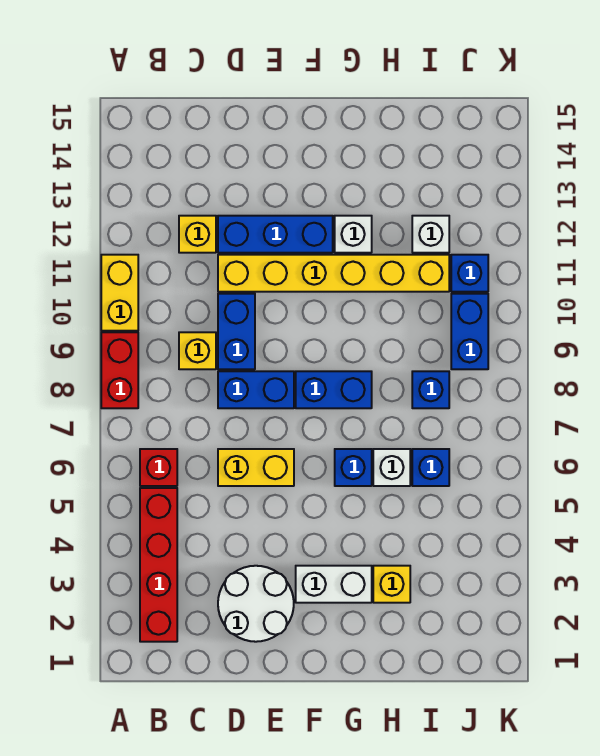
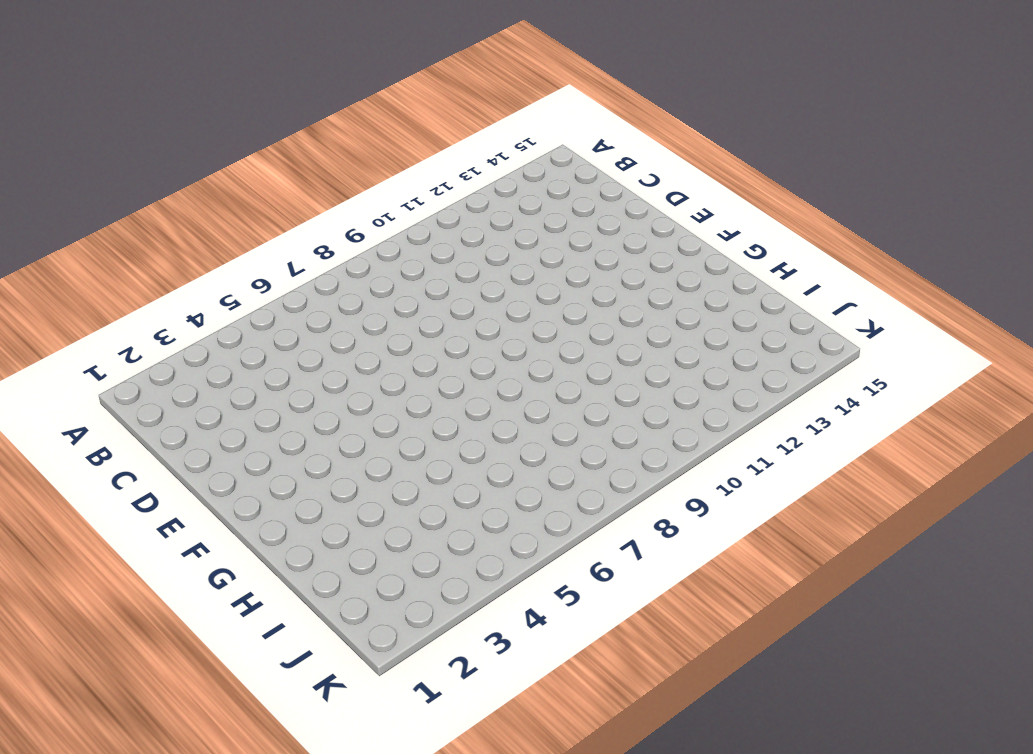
none -> red brick A8:A9 level 1
none -> yellow brick A10:A11 level 1
none -> red brick B2:B5 level 1

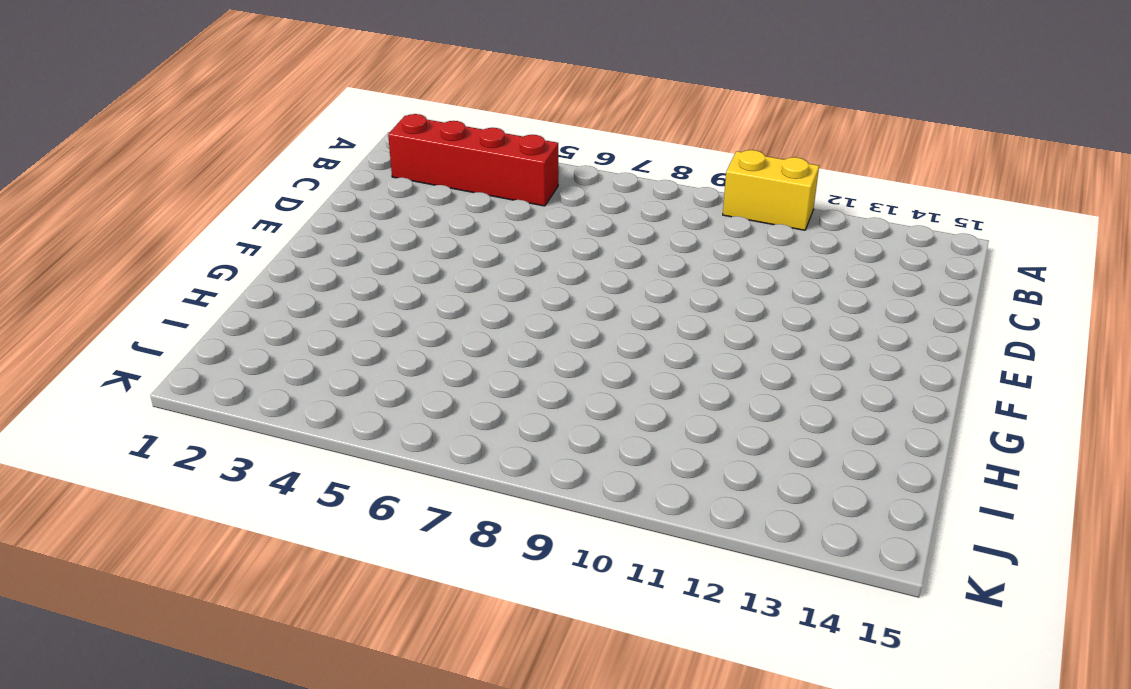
none -> red brick A8:A9 level 1
none -> red brick B6 level 1
none -> yellow brick C9 level 1

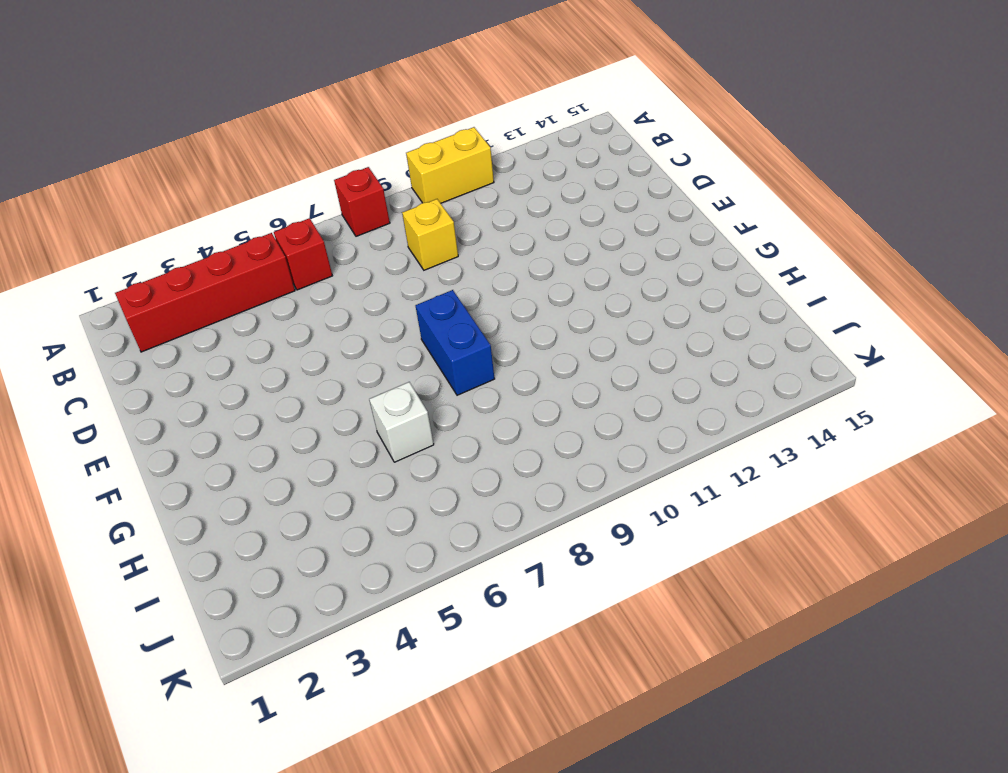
red brick A8 level 1 -> red brick A8:A9 level 1
none -> yellow brick C12 level 1
none -> white round brick D2:E3 level 1
none -> yellow brick D6:E6 level 1

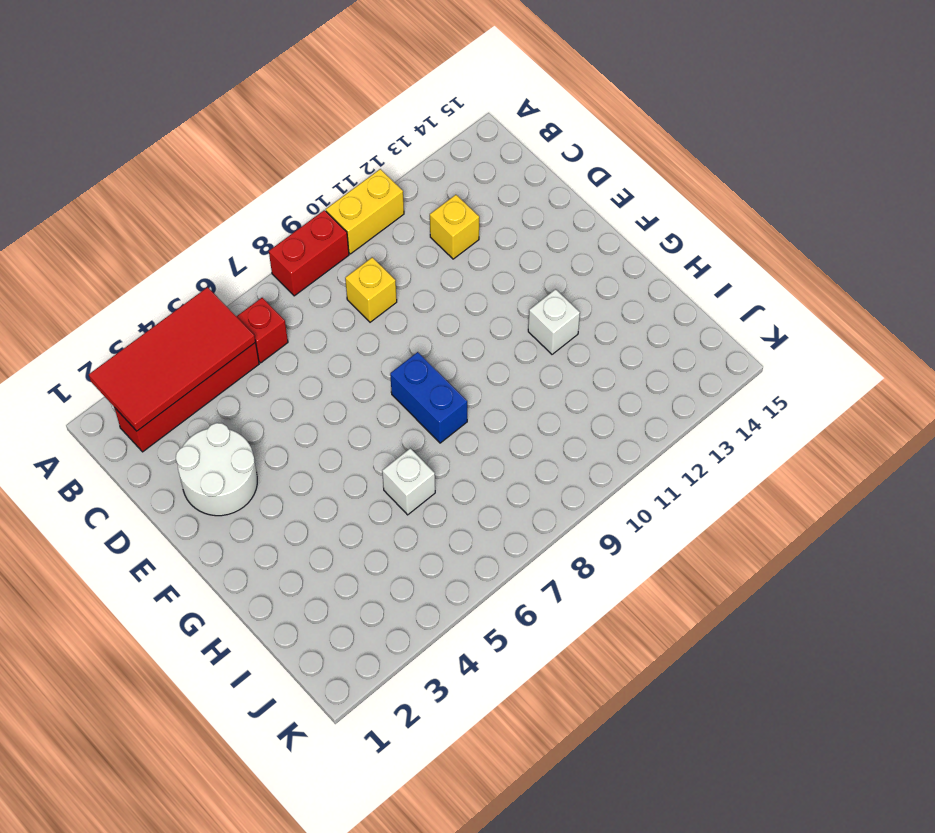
red tile A2:B5 level 2 -> none
none -> yellow brick D6:E6 level 1
none -> blue brick D8:E8 level 1
none -> blue brick D9:D10 level 1

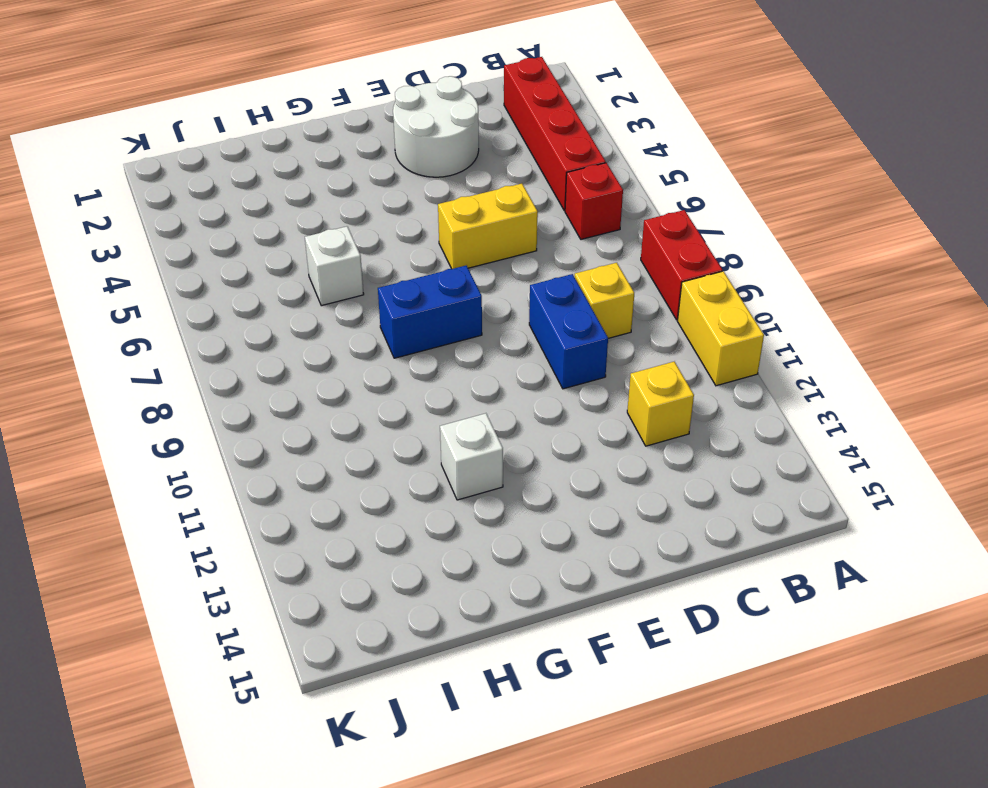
none -> blue brick D8:E8 level 1
none -> yellow brick D11:I11 level 1
none -> blue brick D12:F12 level 1

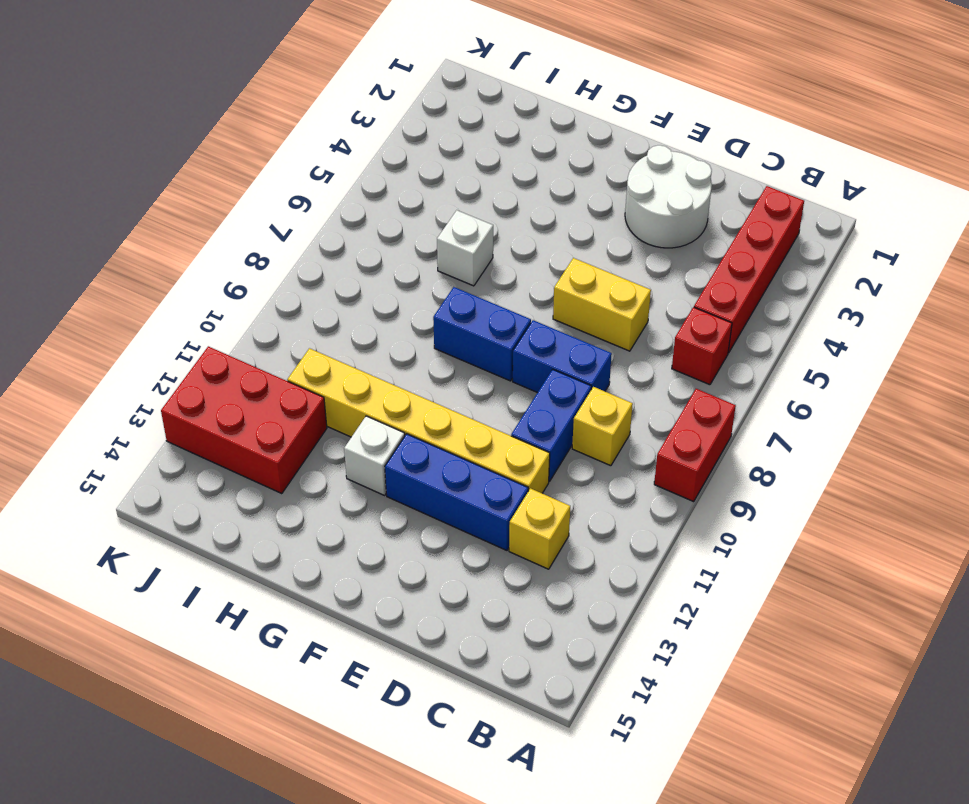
red brick I12:K13 level 1 -> white brick I12 level 1
none -> yellow brick A10:A11 level 1
none -> white brick F3:G3 level 1
none -> blue brick G6 level 1

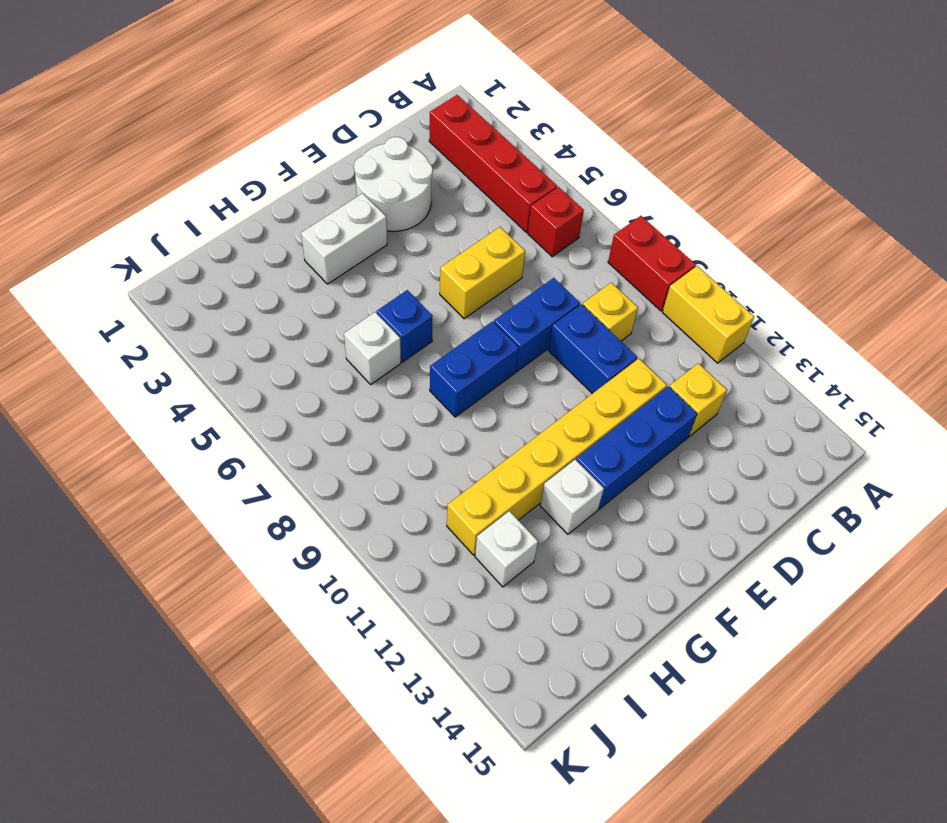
none -> yellow brick H3 level 1
none -> blue brick I6 level 1
none -> blue brick I8 level 1

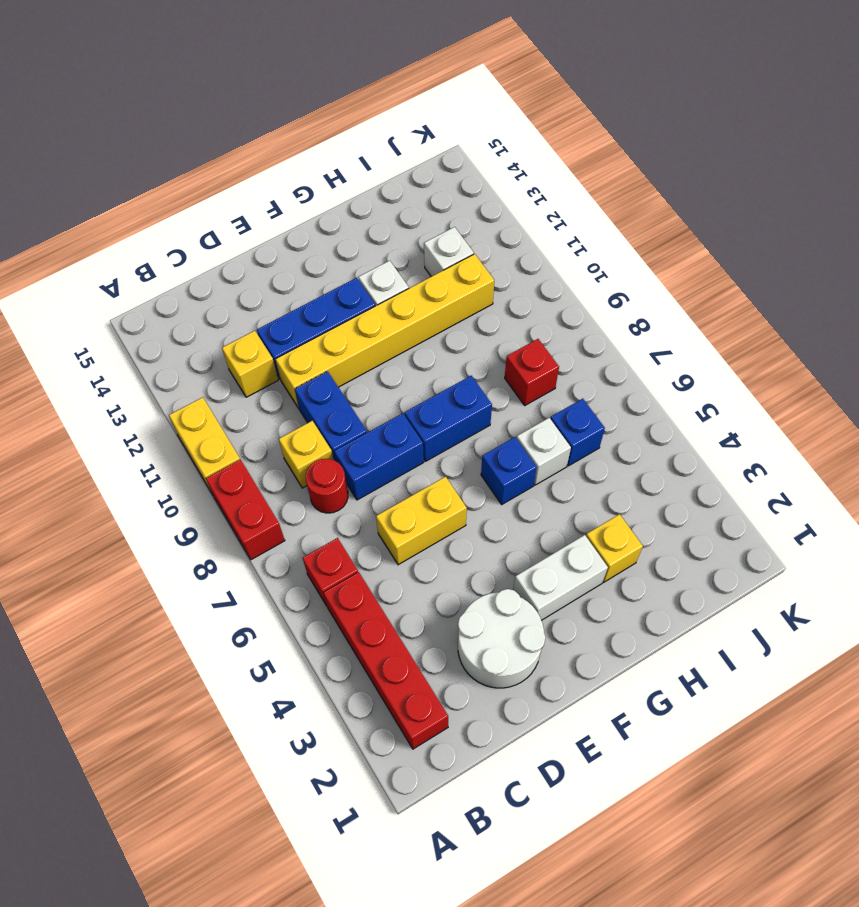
red round brick C8 level 1 -> none
red brick I8 level 1 -> blue brick I8 level 1
none -> blue brick J9:J10 level 1
none -> blue brick J11 level 1

